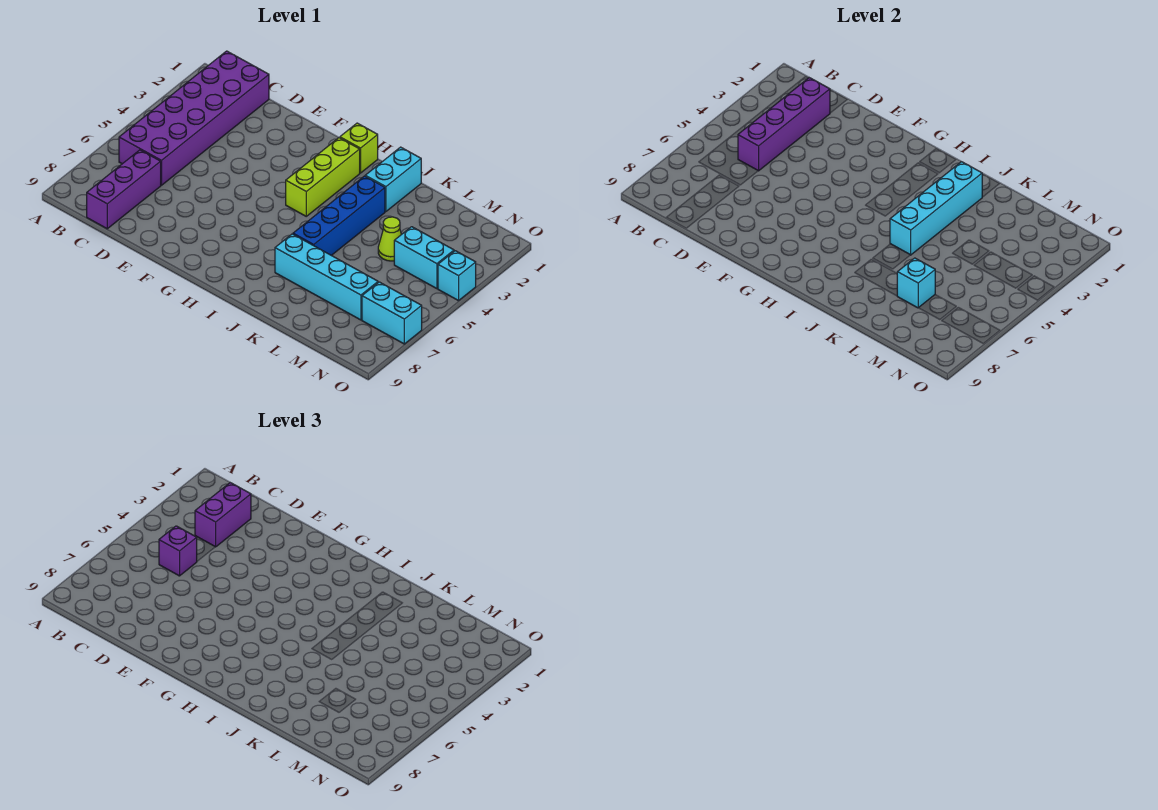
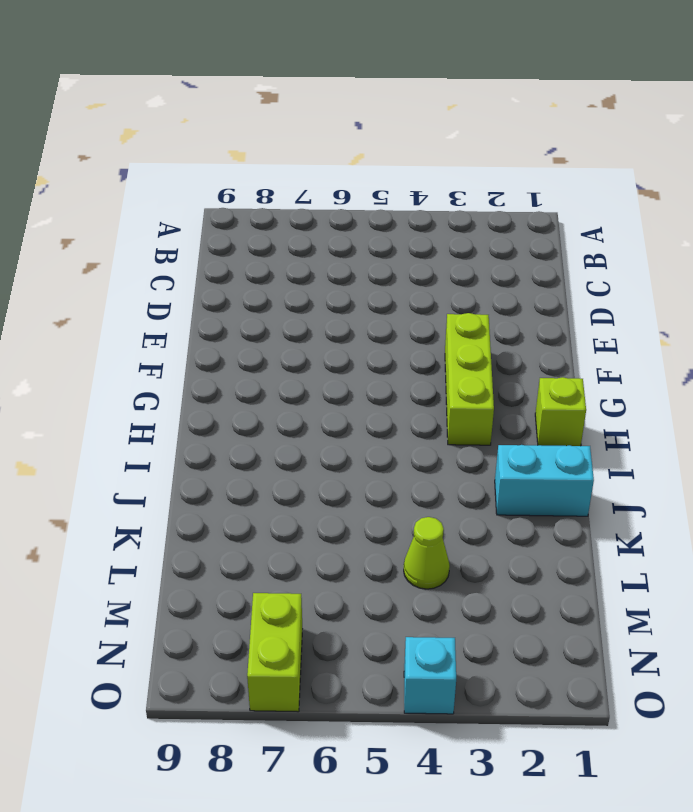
lime brick F3:H3 level 1 -> lime brick H2:H4 level 1
lime brick N7:O7 level 1 -> cyan brick N7:O7 level 1
none -> purple brick B1:C6 level 1
none -> purple brick C7:C9 level 1
none -> blue brick J3:J6 level 1

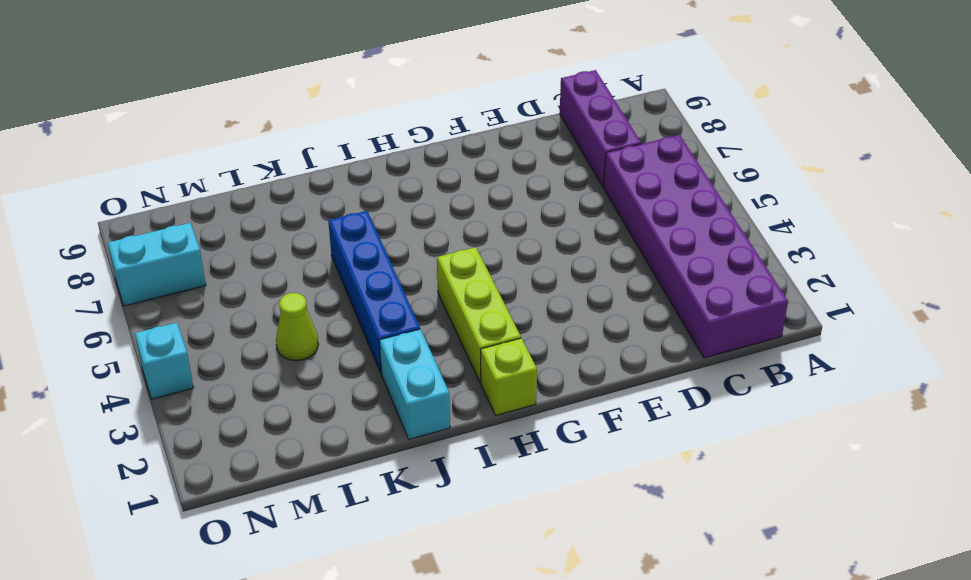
none -> cyan brick J7:M7 level 1
none -> cyan brick M4:N4 level 1
none -> purple brick C2:C5 level 2

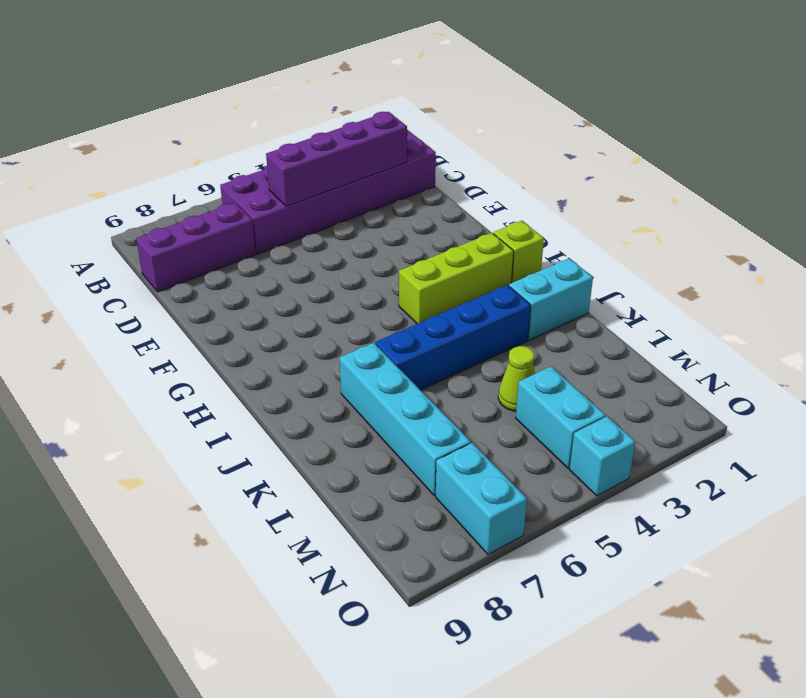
none -> cyan brick J2:J5 level 2
none -> cyan brick L7 level 2
none -> purple brick C2:C3 level 3

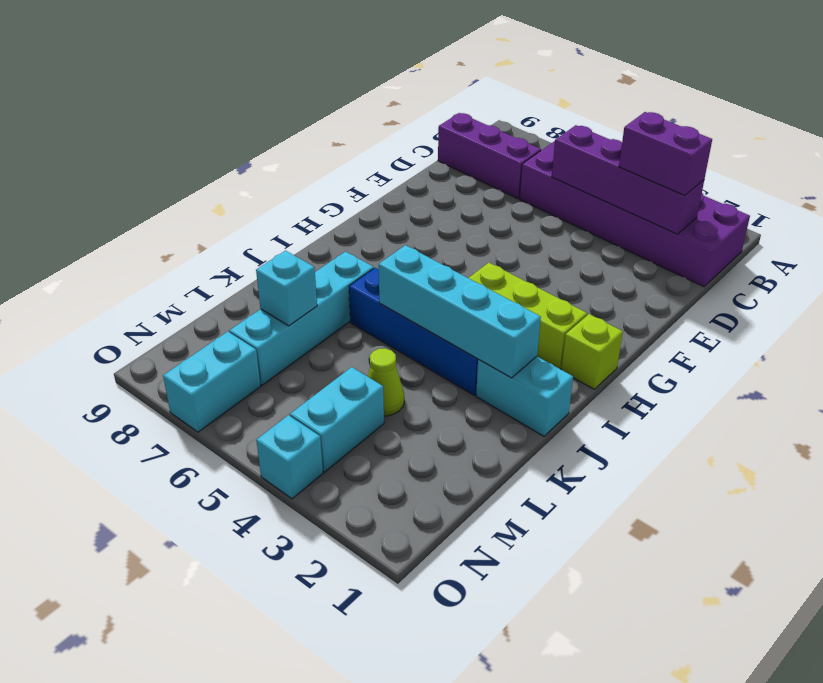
none -> purple brick C5 level 3

